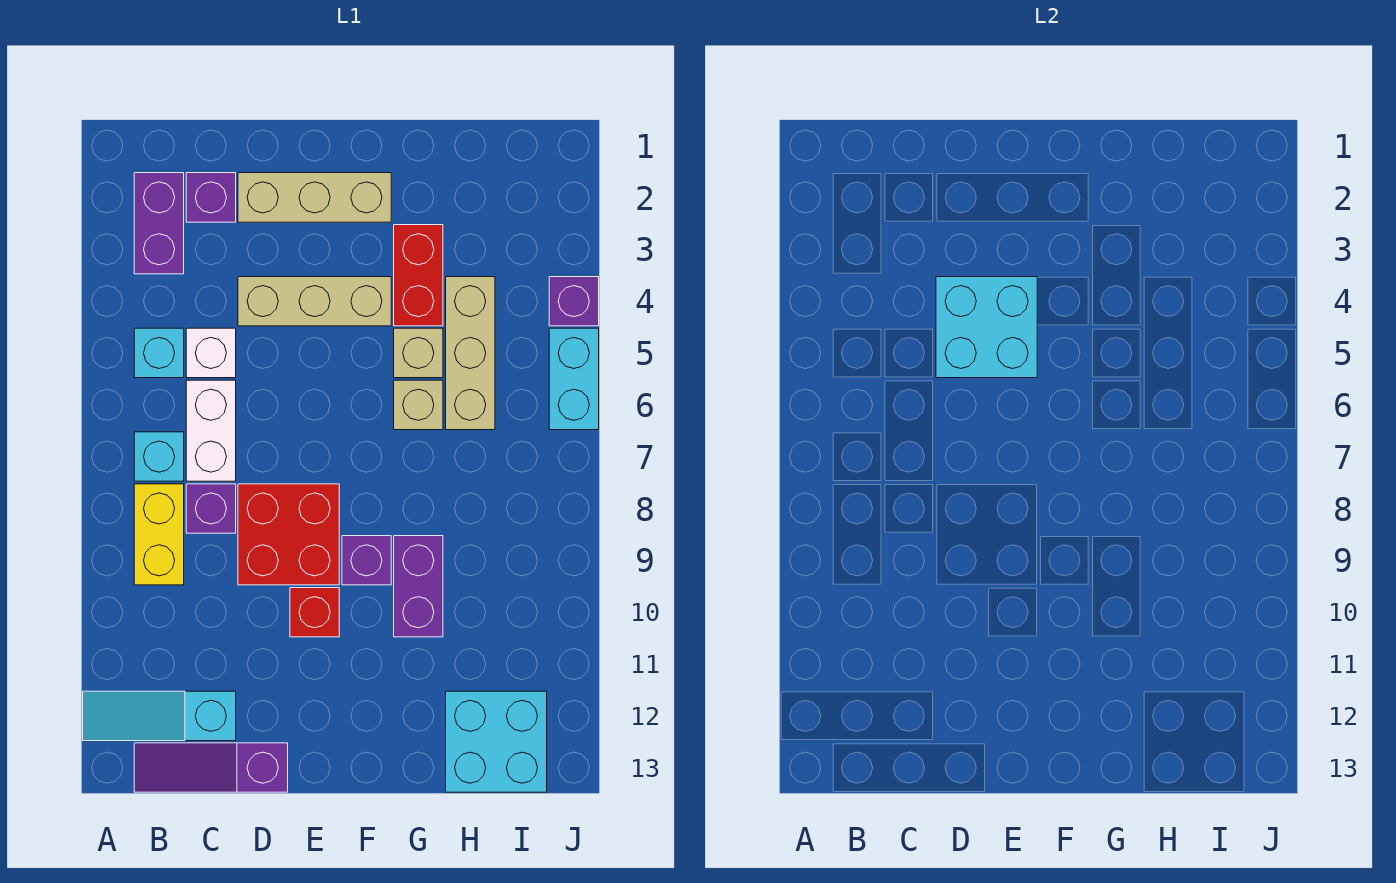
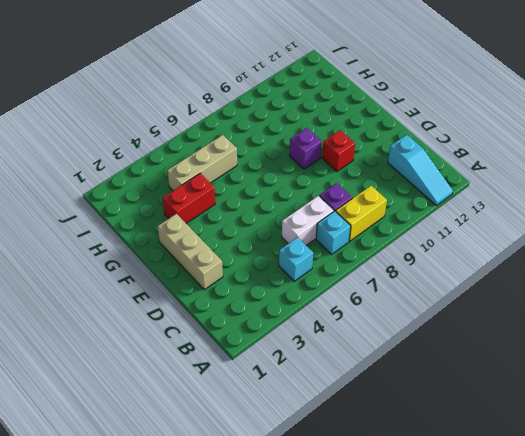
none -> purple brick B2:B3 level 1
none -> purple slope B13:D13 level 1 top D
none -> purple brick C2 level 1

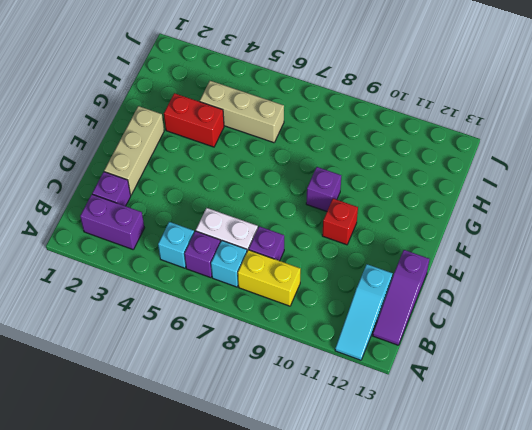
purple brick B6 level 1 -> purple brick J4 level 1
none -> white brick C5 level 1
none -> tan brick D4:F4 level 1
none -> red brick D8:E9 level 1

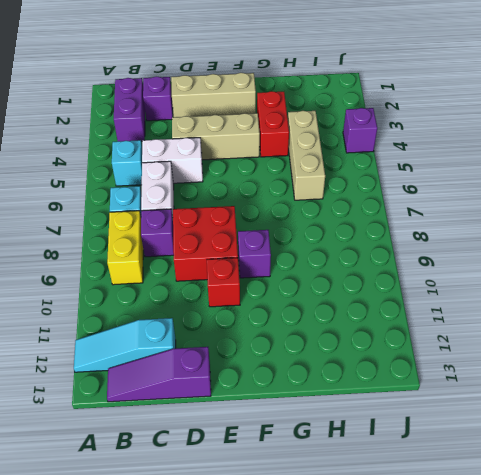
white brick C5:D5 level 1 -> white brick C5 level 1
none -> tan brick G5 level 1
none -> tan brick G6 level 1
none -> purple brick G9:G10 level 1

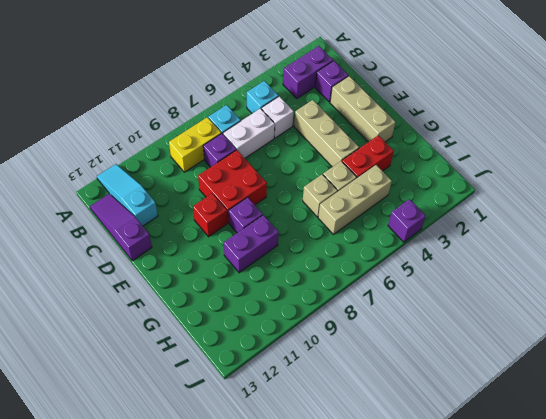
none -> cyan brick H12:I13 level 1
none -> cyan brick J5:J6 level 1
none -> cyan brick D4:E5 level 2

